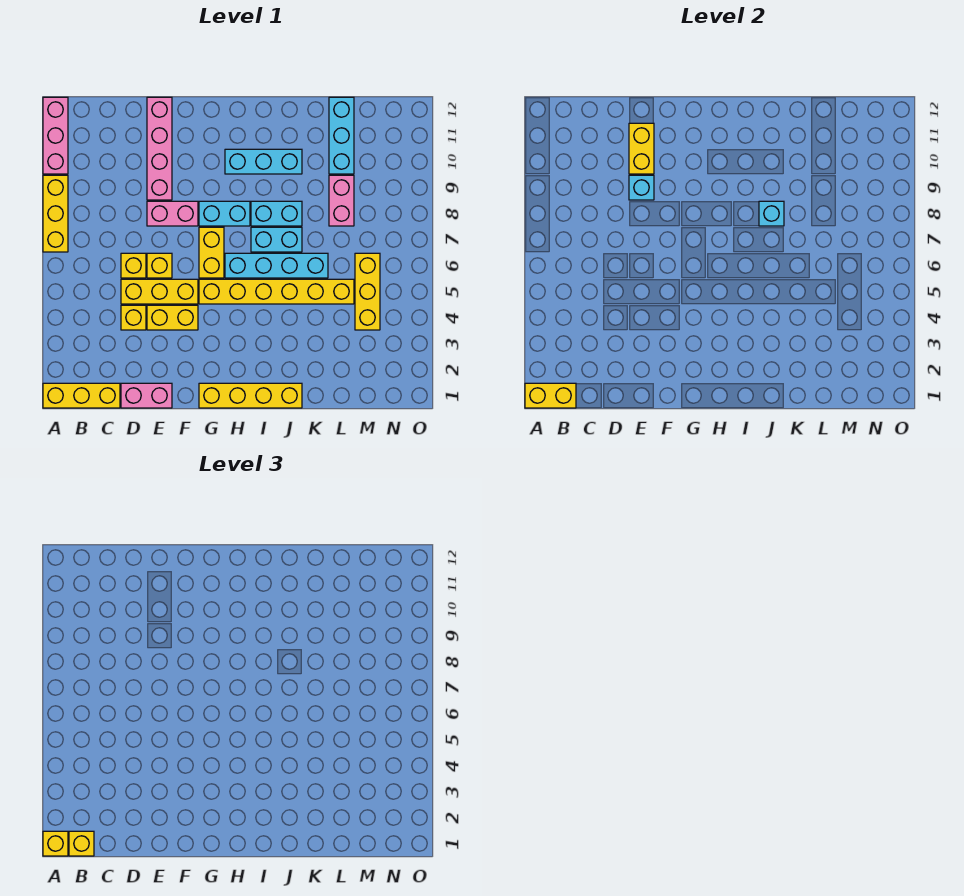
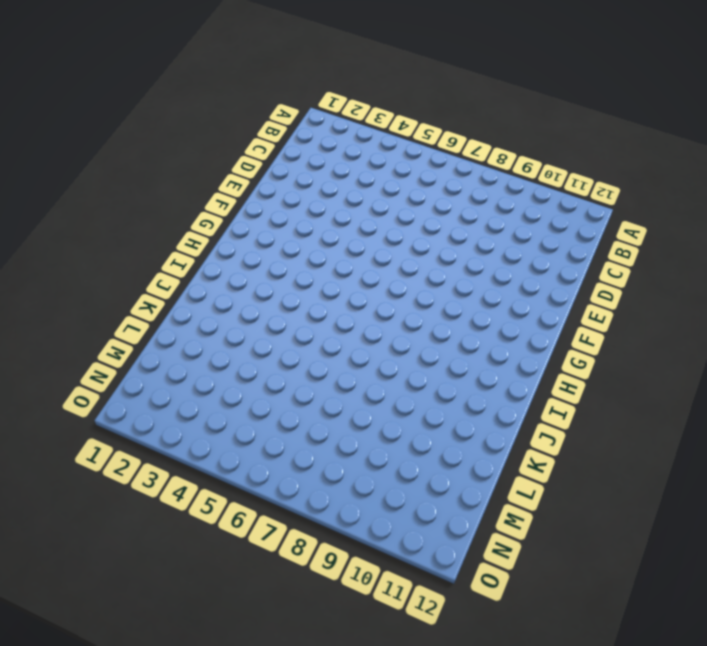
none -> yellow brick A1:C1 level 1
none -> yellow brick A7:A9 level 1
none -> pink brick A10:A12 level 1

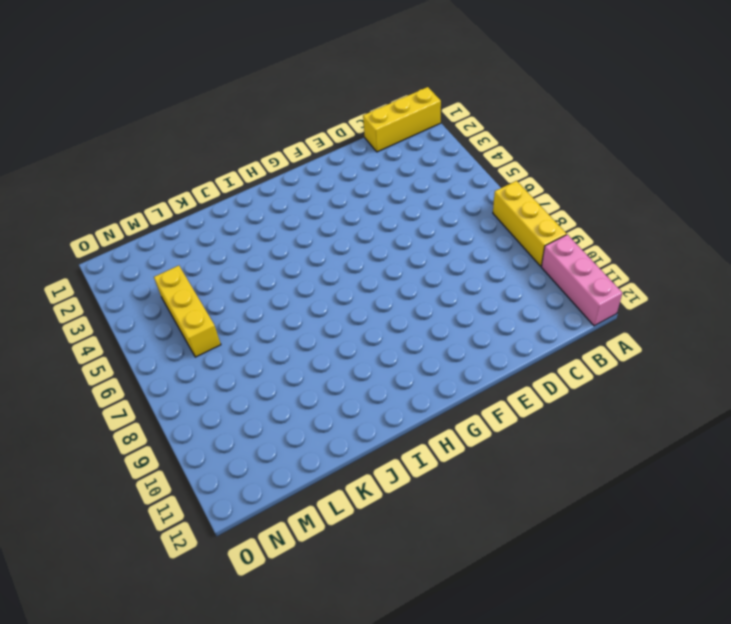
none -> pink brick D1:E1 level 1
none -> yellow brick D4 level 1
none -> yellow brick D5:F5 level 1

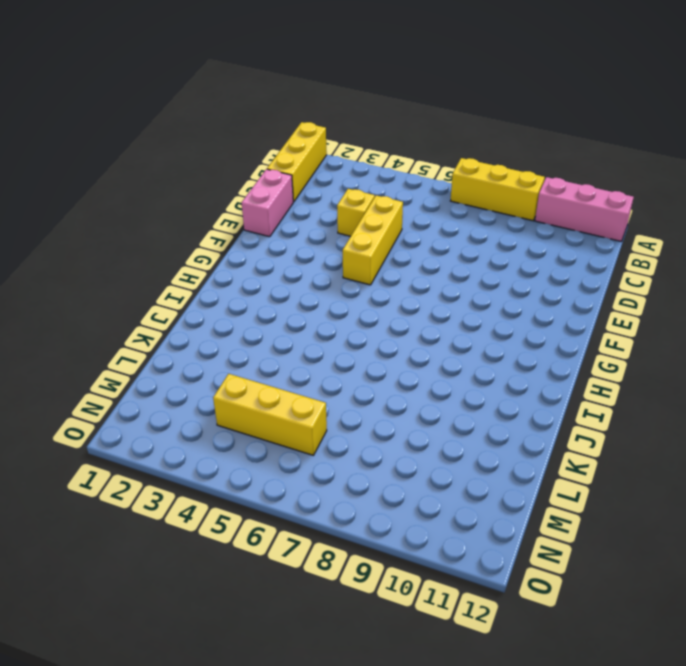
none -> yellow brick D6 level 1
none -> yellow brick E4:F4 level 1
none -> yellow brick E6 level 1

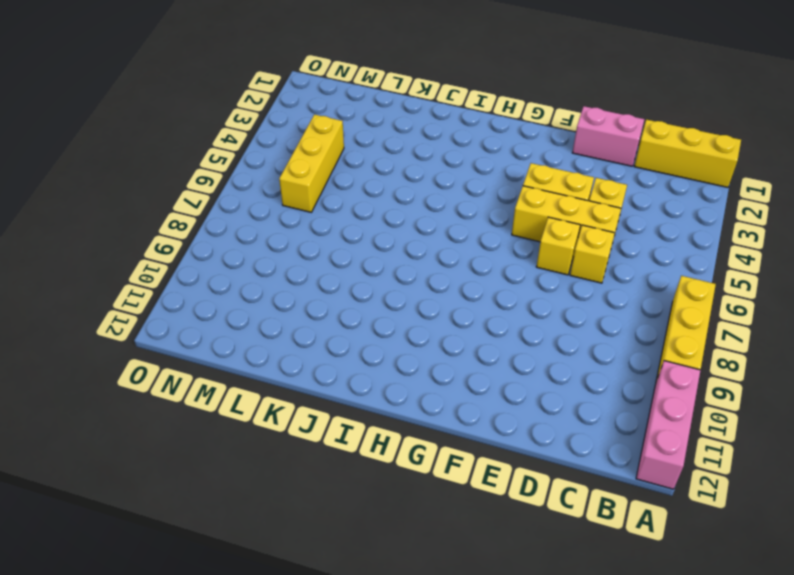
none -> pink brick E8:F8 level 1
none -> pink brick E9:E12 level 1
none -> yellow brick G1:J1 level 1

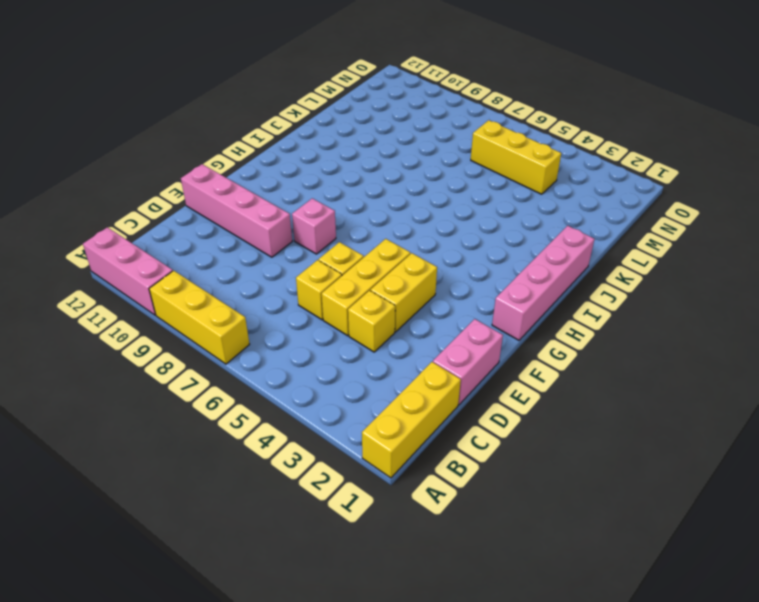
pink brick F8 level 1 -> pink brick E8:F8 level 1
pink brick G1:J1 level 1 -> yellow brick G1:J1 level 1
none -> yellow brick G5:L5 level 1
none -> yellow brick G6:G7 level 1
none -> cyan brick G8:H8 level 1

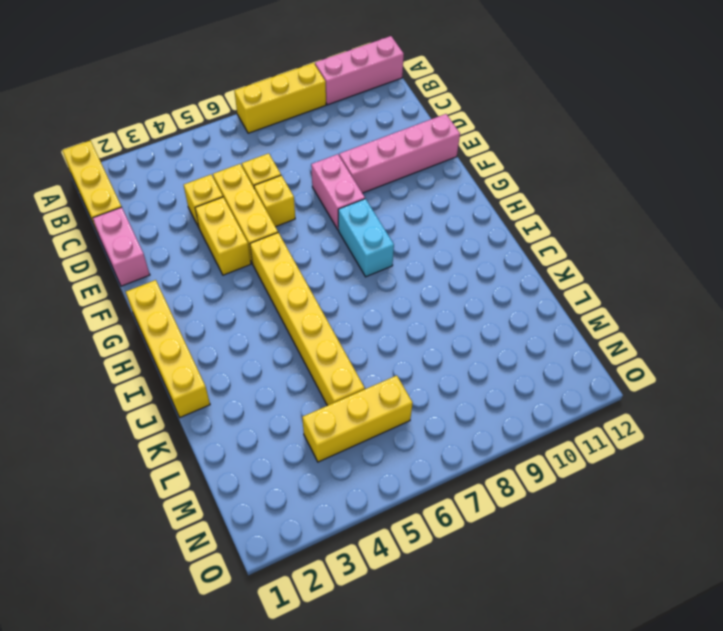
none -> yellow brick G6:G7 level 1
none -> cyan brick H6:K6 level 1
none -> cyan brick H10:J10 level 1

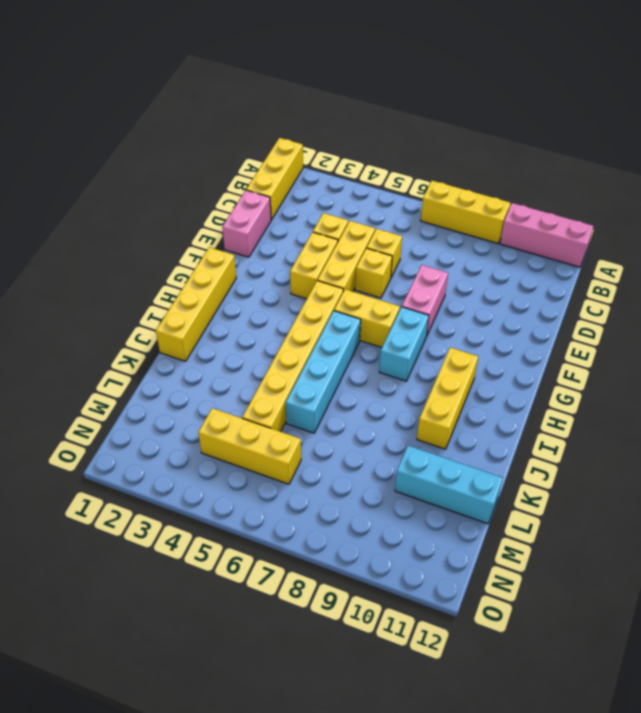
yellow brick H10:J10 level 1 -> cyan brick H10:J10 level 1
none -> pink brick E9:E12 level 1
none -> cyan brick I7:J7 level 1
none -> cyan brick I8:J8 level 1

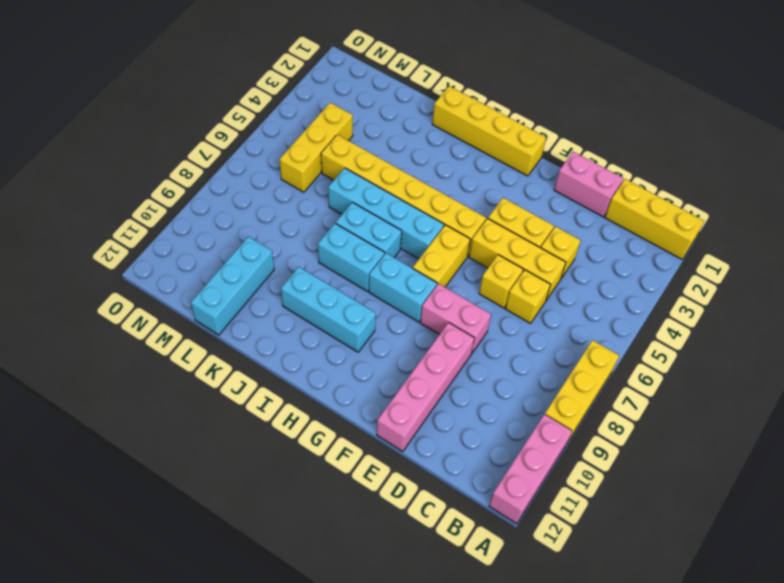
none -> pink brick L8:L9 level 1
none -> yellow brick A1:B1 level 2
none -> cyan brick E9 level 2

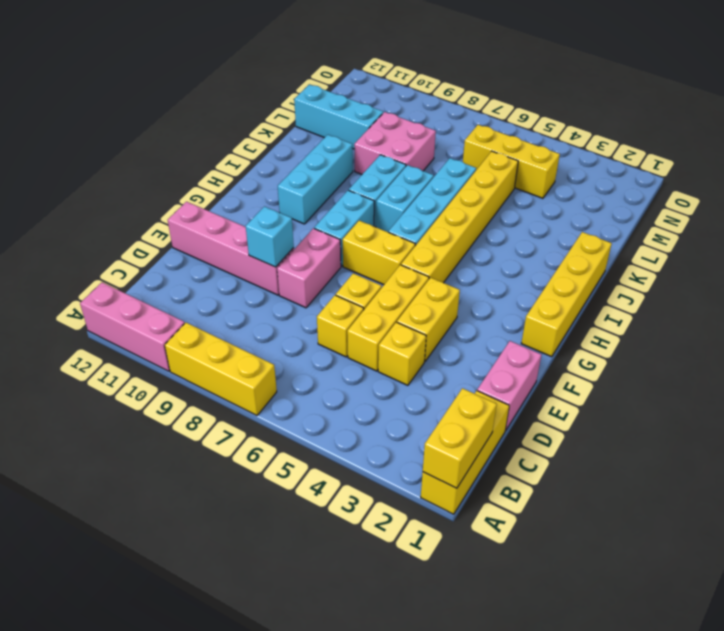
pink brick K8:L9 level 1 -> pink brick L8:L9 level 1
none -> yellow brick E10:E11 level 2
none -> cyan brick J8 level 2
none -> yellow brick A1 level 3

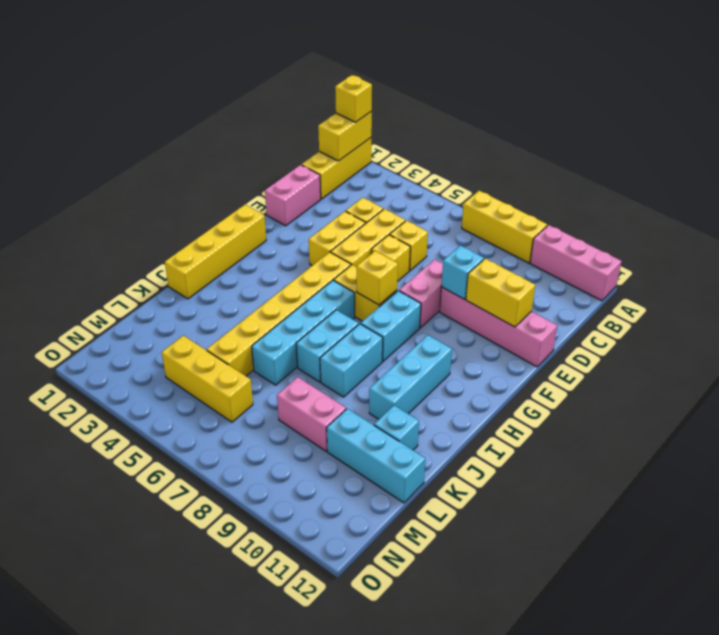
yellow brick G7 level 2 -> yellow brick B1 level 3
cyan brick K11 level 1 -> cyan brick J8 level 2

